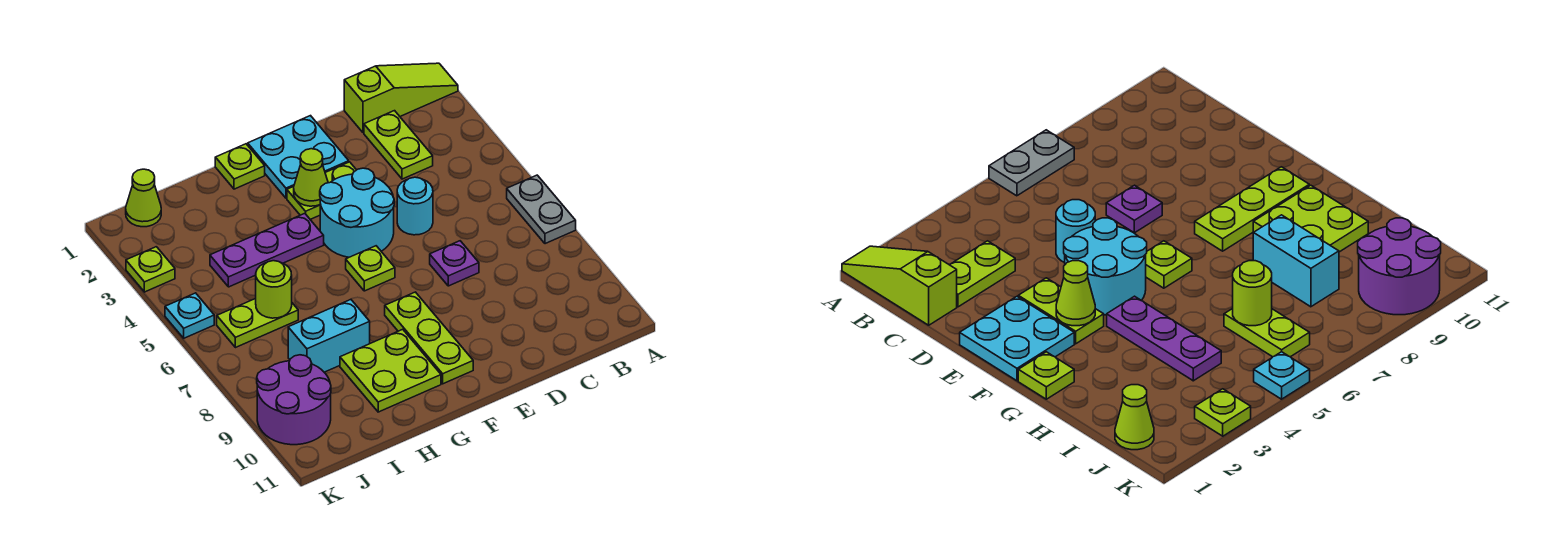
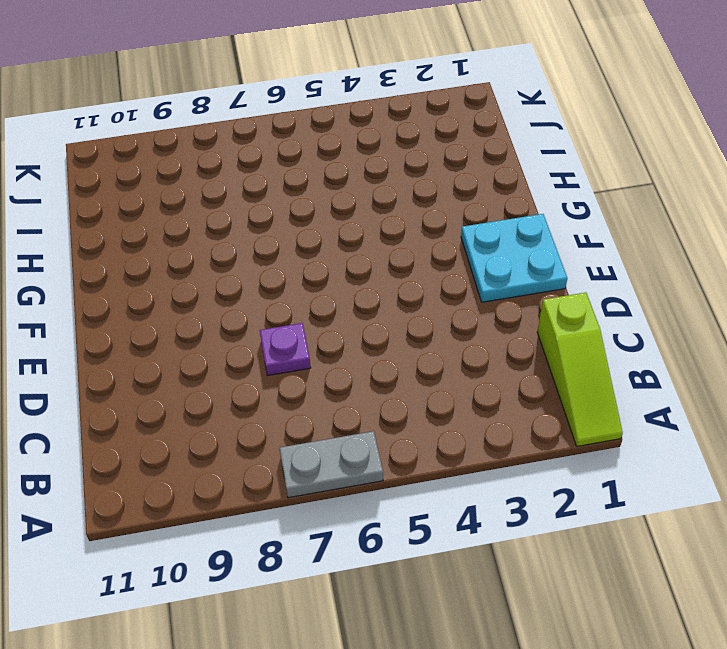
none -> lime plate C2:C3 level 1
none -> cyan round brick D5 level 1
none -> lime plate E3:F3 level 1

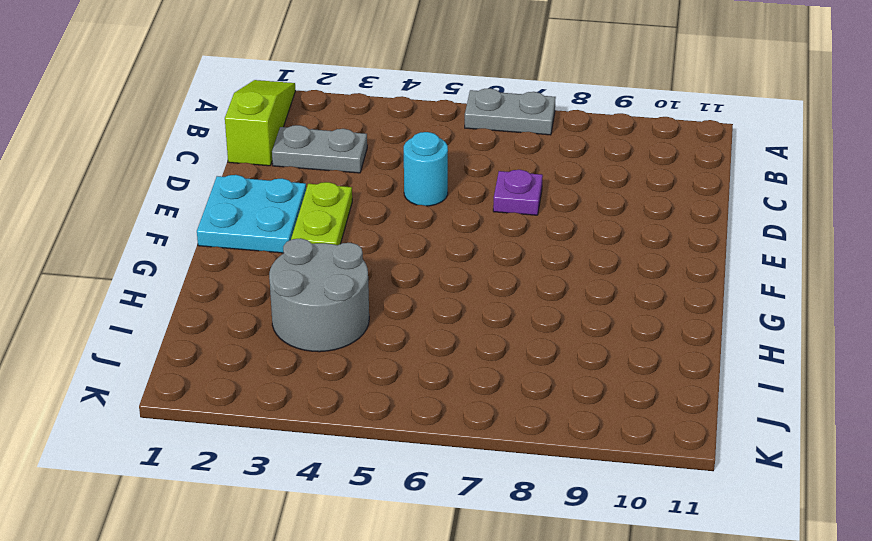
grey plate C2:C3 level 1 -> lime plate C2:C3 level 1
grey round brick H3:I4 level 1 -> purple plate G4:I4 level 1
none -> cyan round brick E4:F5 level 1
none -> lime plate F6 level 1
none -> lime plate F8:F10 level 1

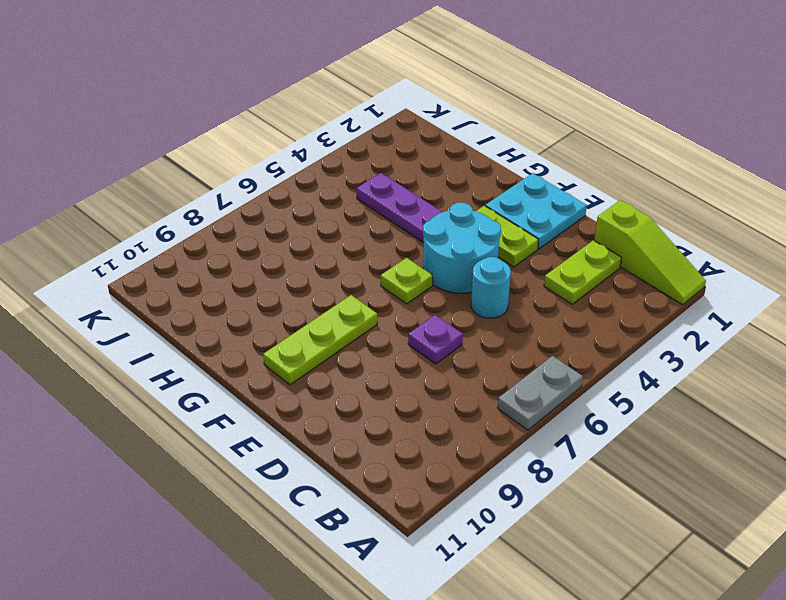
none -> lime plate G1 level 1
none -> lime plate G9:H10 level 1
none -> cyan brick H8:I8 level 1

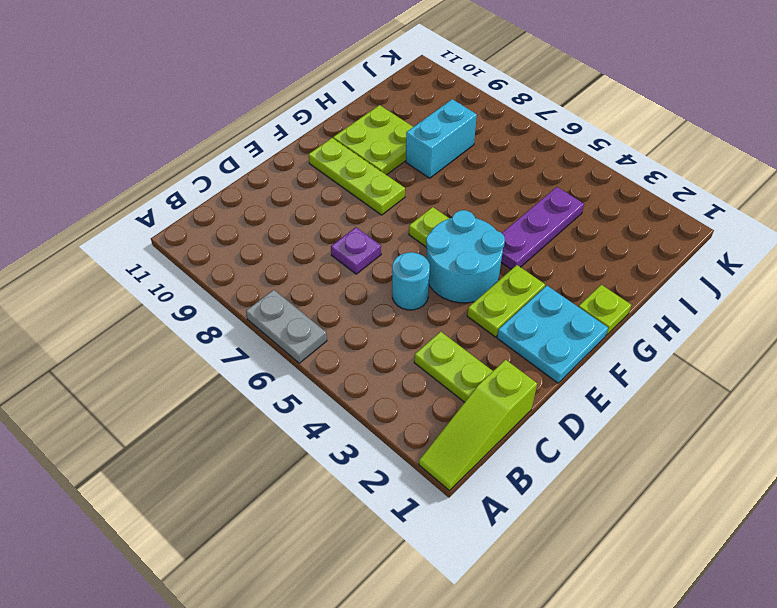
none -> lime plate I6:J6 level 1
none -> lime cone J1 level 1
none -> purple round brick J9:K10 level 1

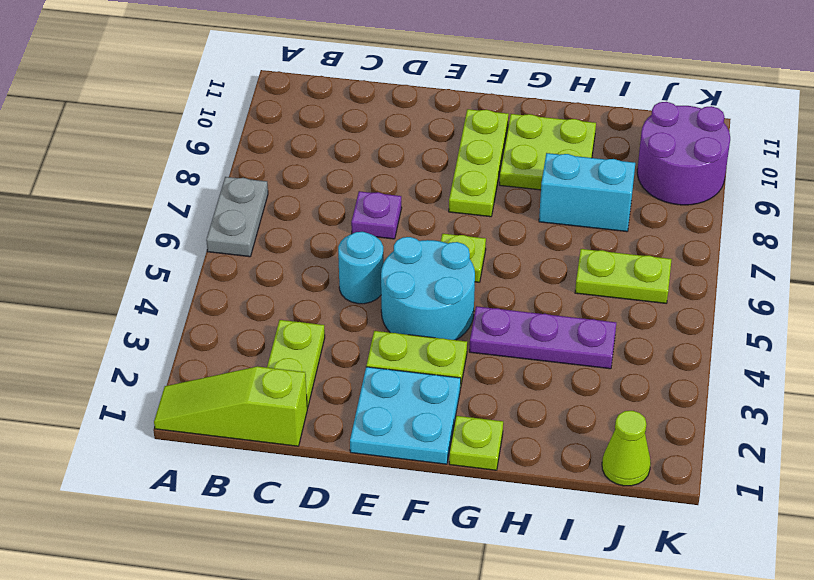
none -> lime plate K3 level 1
none -> cyan plate K5 level 1
none -> lime cone F3 level 2

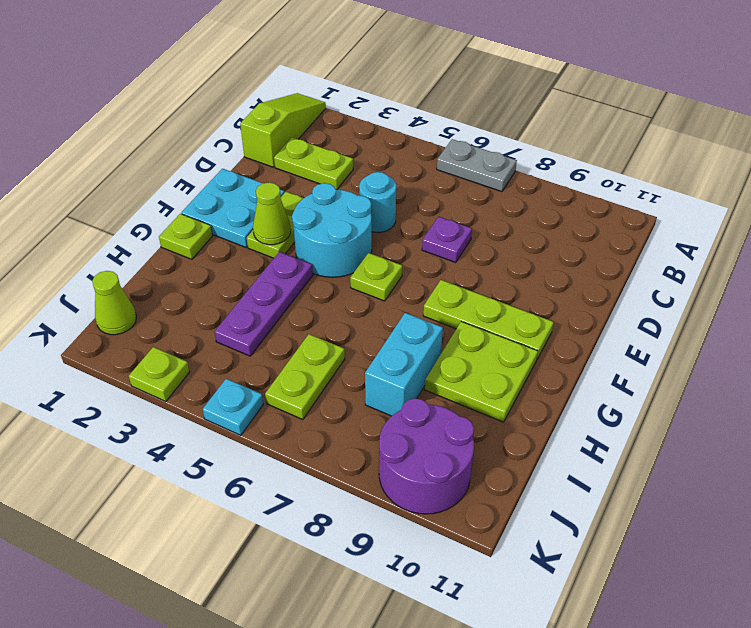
none -> lime round brick I6 level 2

